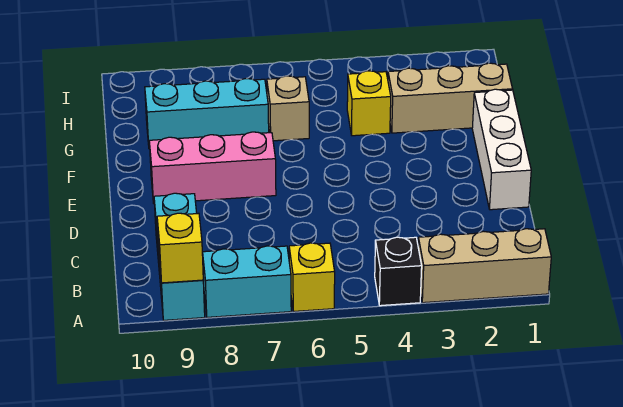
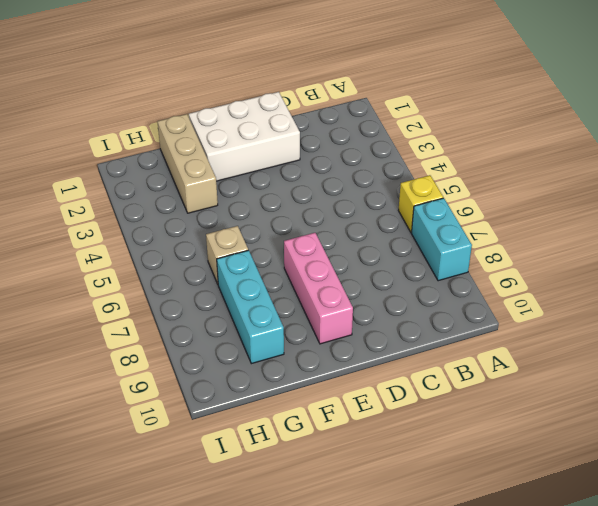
white brick D1:F2 level 1 -> white brick D1:F1 level 1
none -> tan brick A1:A3 level 1
none -> black brick A4 level 1
none -> cyan brick A9:C9 level 1

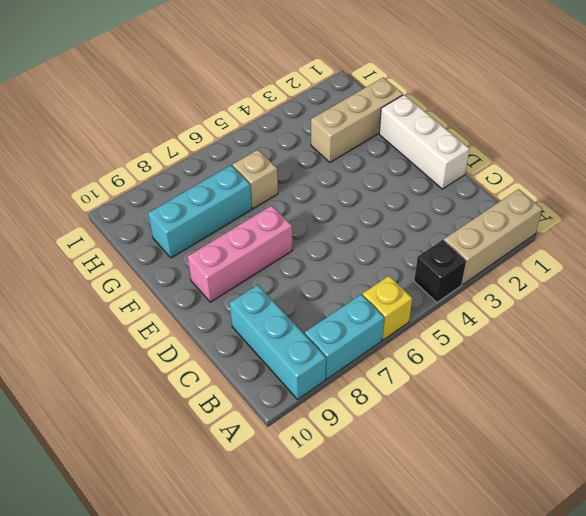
none -> yellow brick G4 level 1
none -> yellow brick A9 level 2

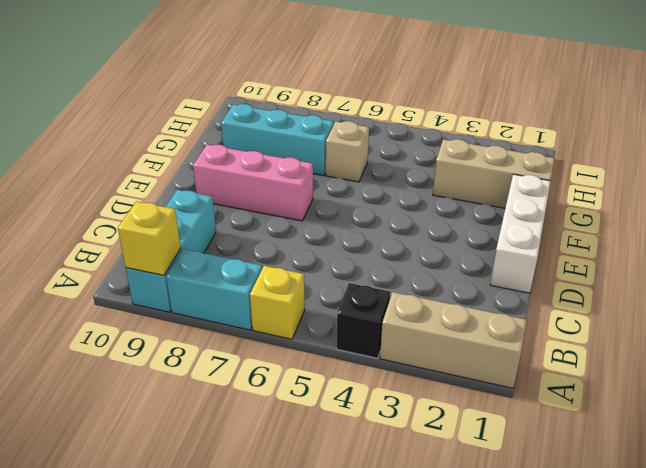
none -> yellow brick G4 level 1

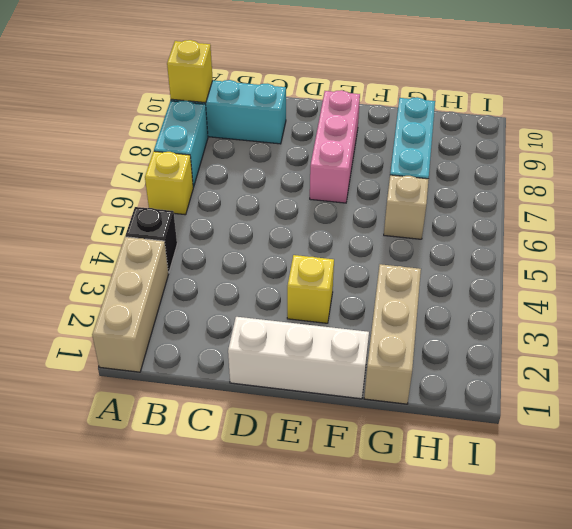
yellow brick E3 level 1 -> yellow brick G4 level 1

